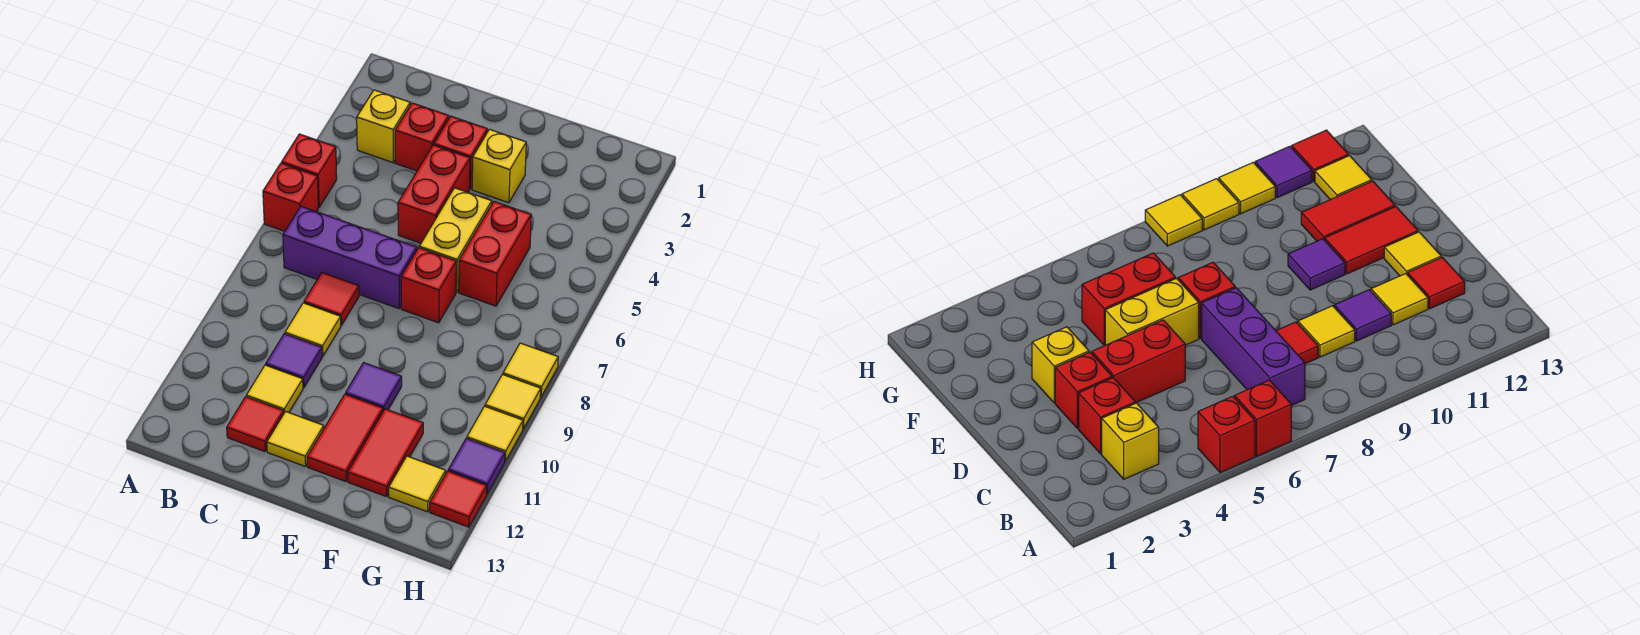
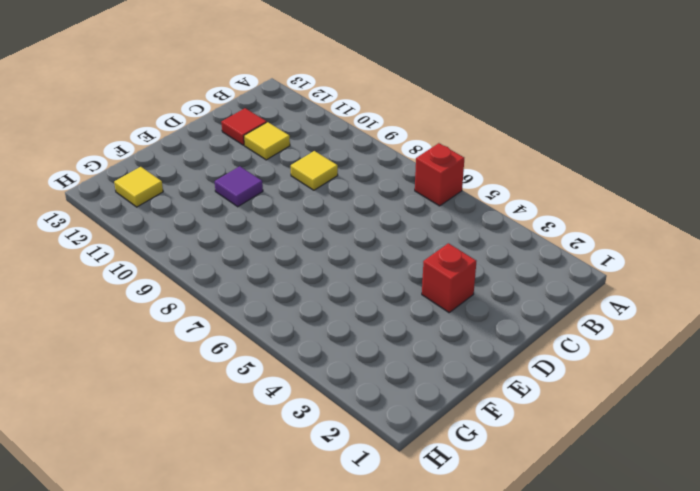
none -> red brick A5 level 1
none -> yellow brick B3 level 1
none -> purple brick B7:D7 level 1

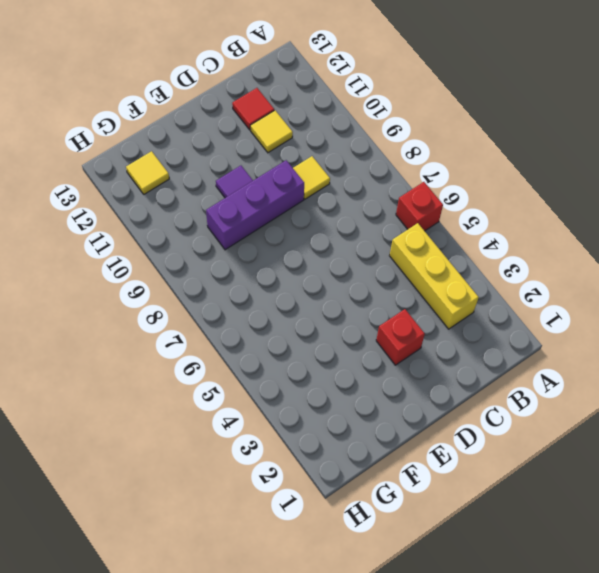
yellow brick B3:B5 level 1 -> yellow brick B3 level 1
purple brick D9:F9 level 1 -> purple brick B7:D7 level 1
none -> red brick A5 level 1
none -> red brick C3 level 1
none -> red tile C8 level 1

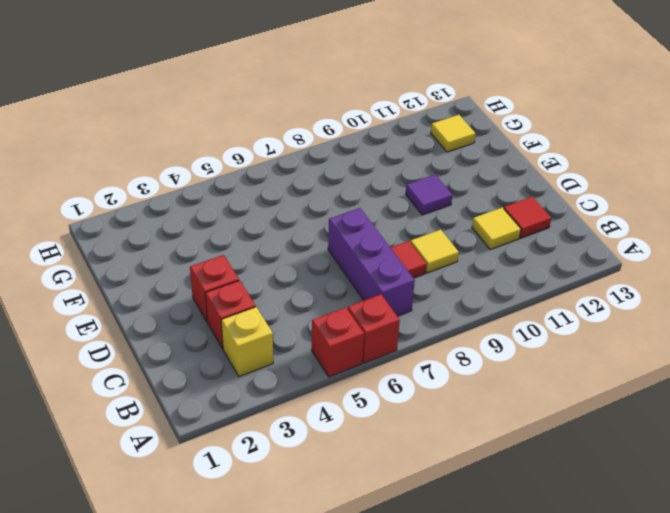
none -> purple tile C10 level 1
none -> red brick D4:D5 level 1
none -> yellow tile D12 level 1

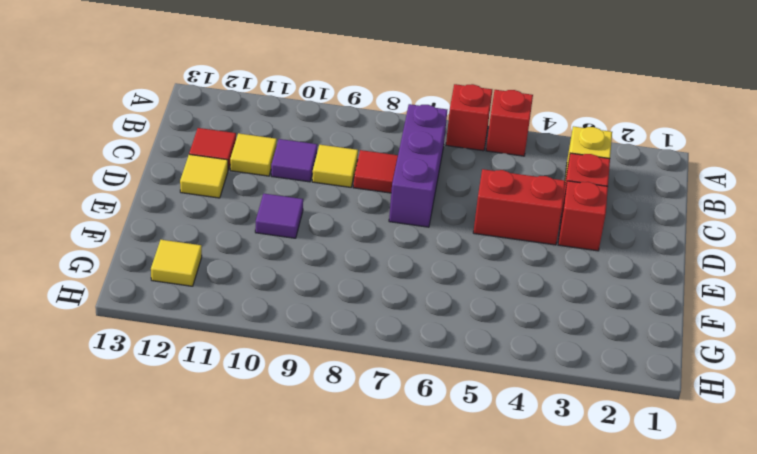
none -> yellow brick E3 level 1
none -> yellow brick E5:E6 level 1
none -> red brick E7 level 1

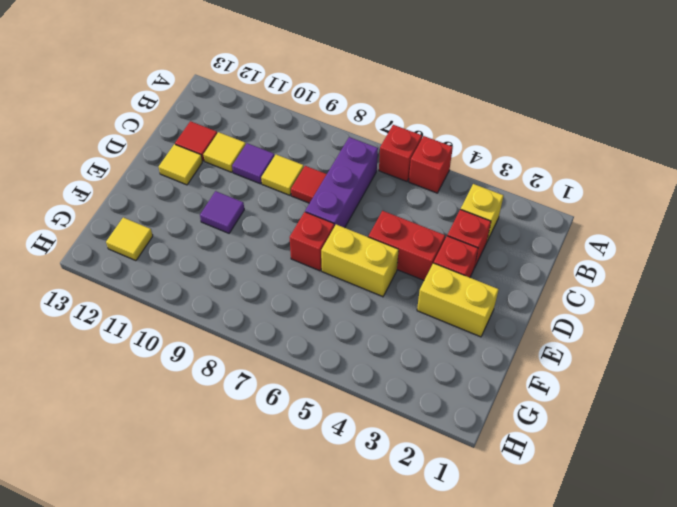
yellow brick E2:E3 level 1 -> yellow brick E3 level 1
none -> red tile E11:E12 level 1
none -> red brick F5:F6 level 1
none -> red tile F11:F12 level 1

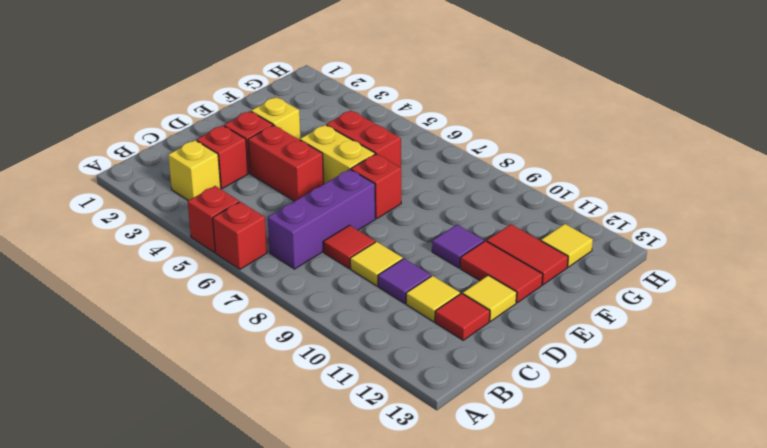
none -> yellow tile H8 level 1
none -> yellow tile H9 level 1
none -> yellow tile H10 level 1

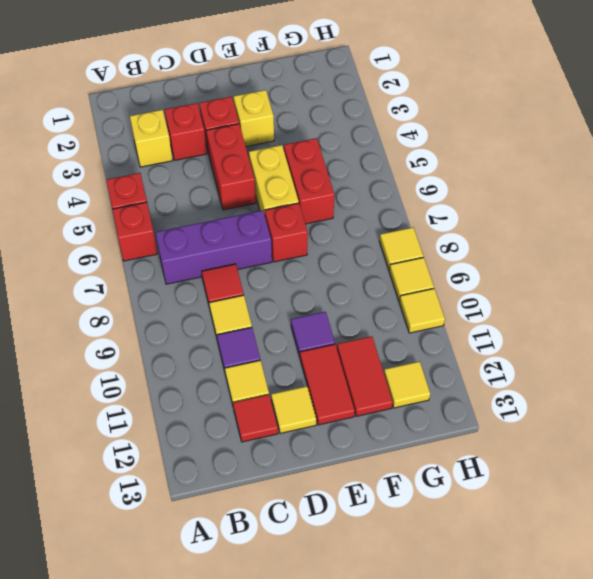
none -> purple tile H11 level 1
none -> red tile H12 level 1

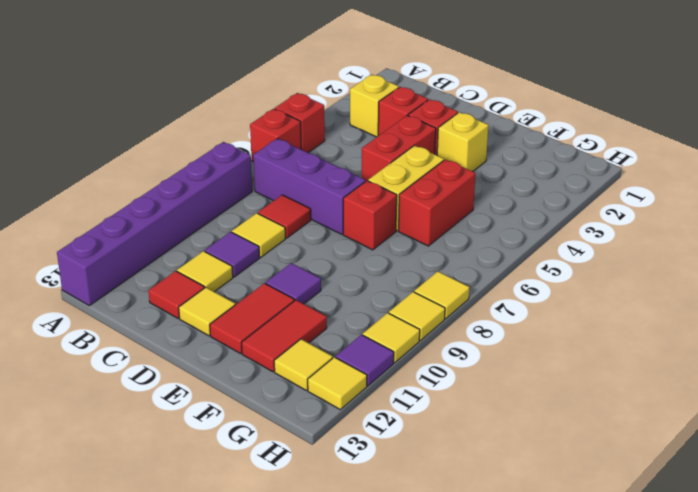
purple brick A8:A13 level 1 -> none
yellow tile H12 level 1 -> red tile H12 level 1

